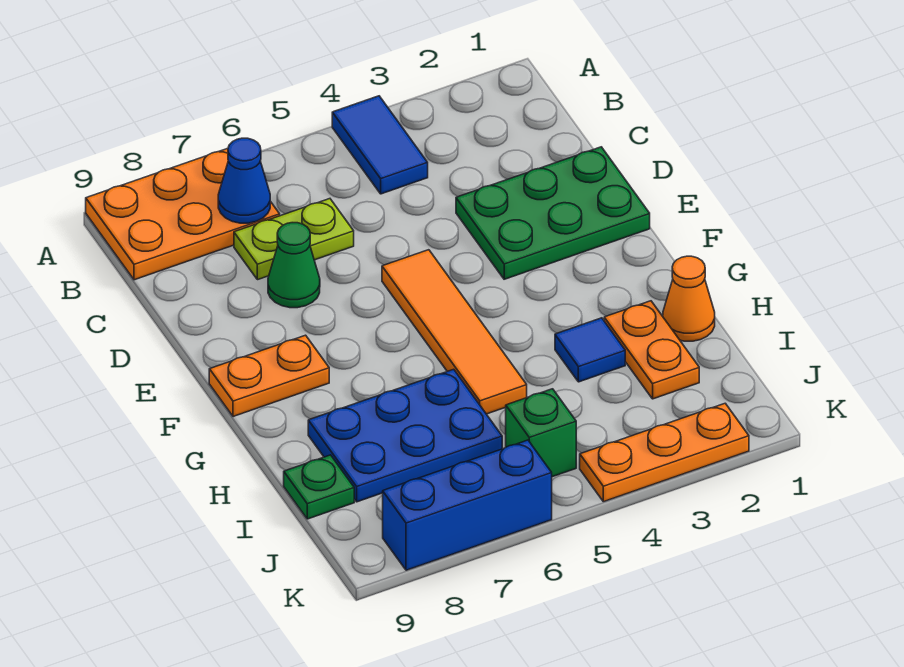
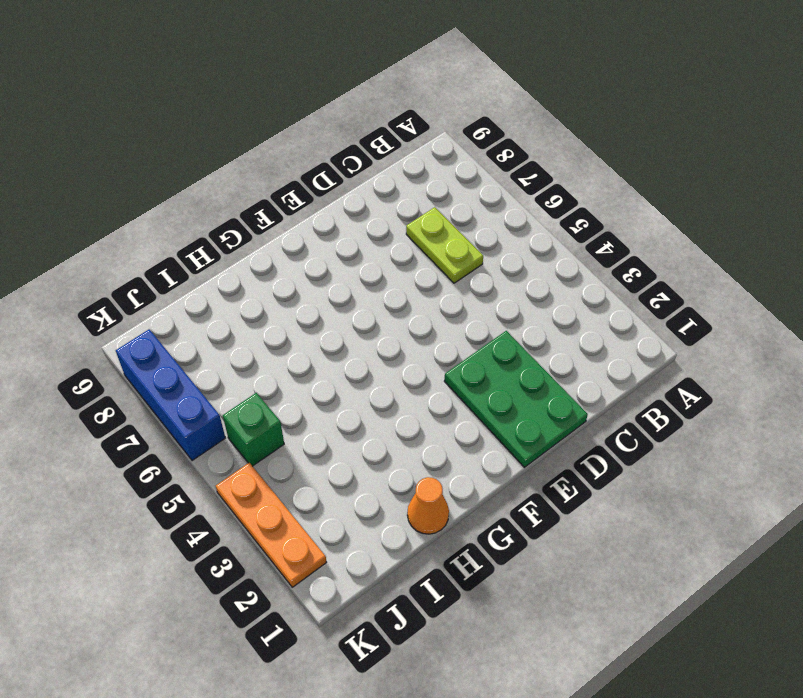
none -> blue tile A4:B4 level 1
none -> orange plate A7:B9 level 1
none -> green cone D7 level 1

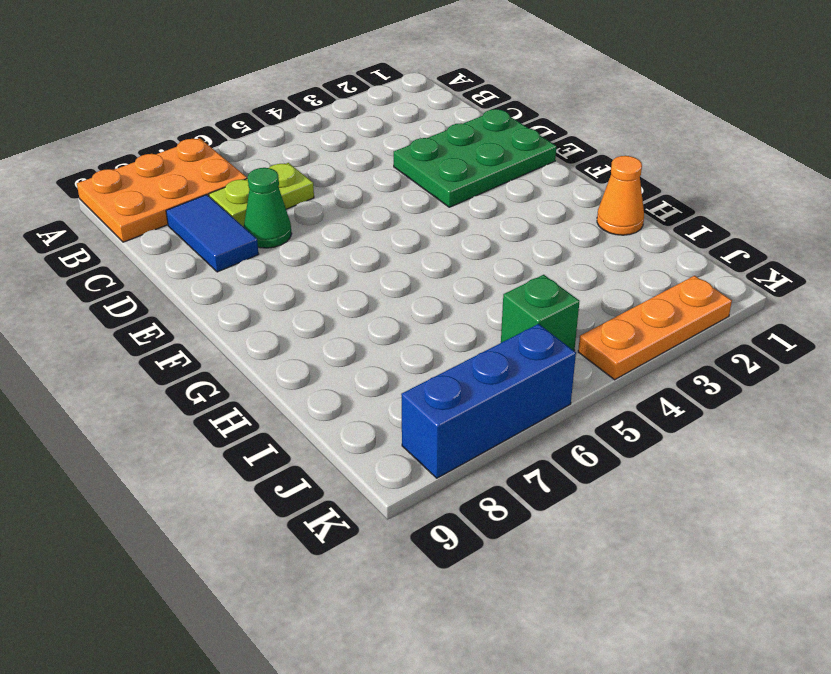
blue tile C8:D8 level 1 -> blue tile A4:B4 level 1
none -> orange tile E5:H5 level 1
none -> orange plate F8:F9 level 1
none -> orange plate H2:I2 level 1

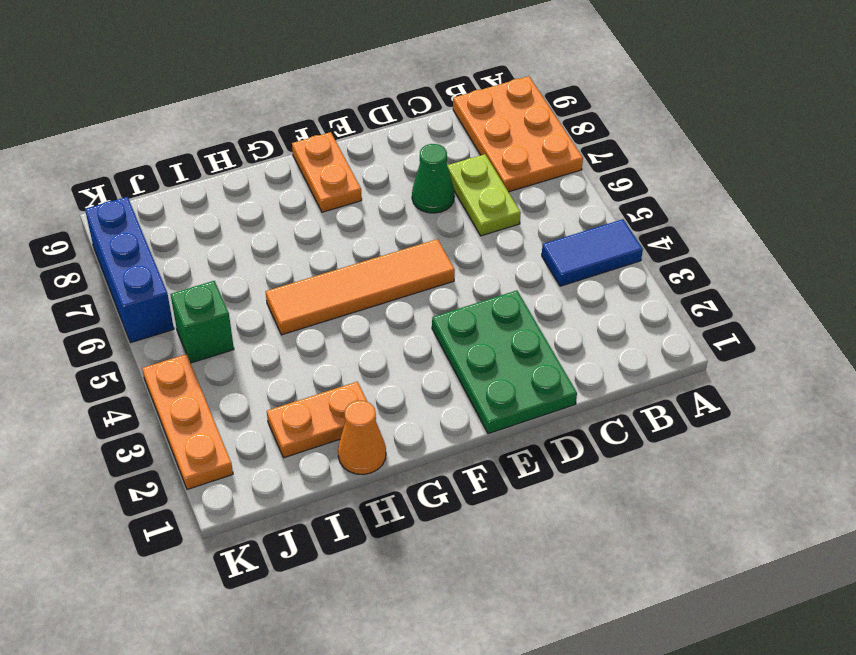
none -> blue tile H3 level 1
none -> blue plate H6:I8 level 1
none -> green plate I9 level 1

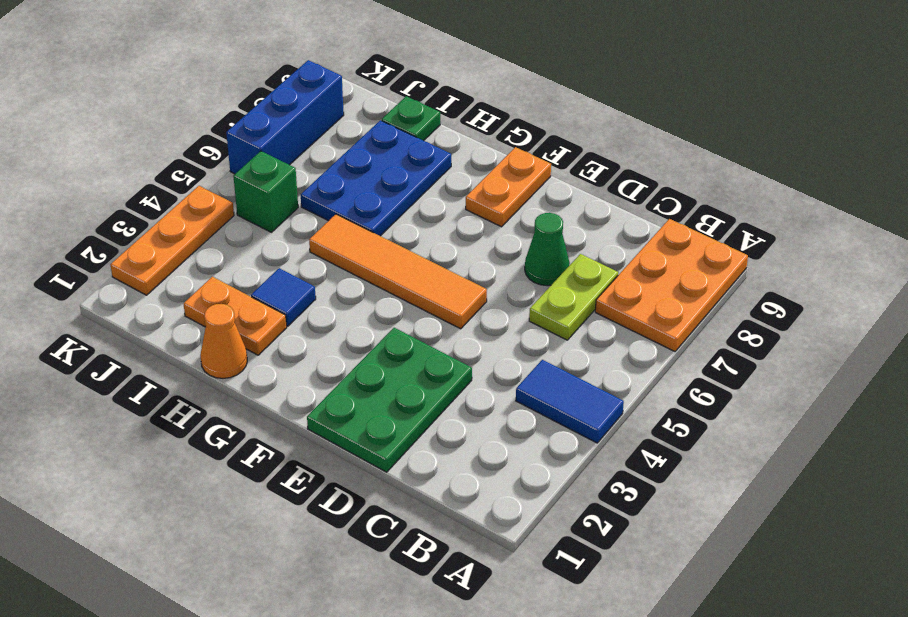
none -> blue cone B7 level 2

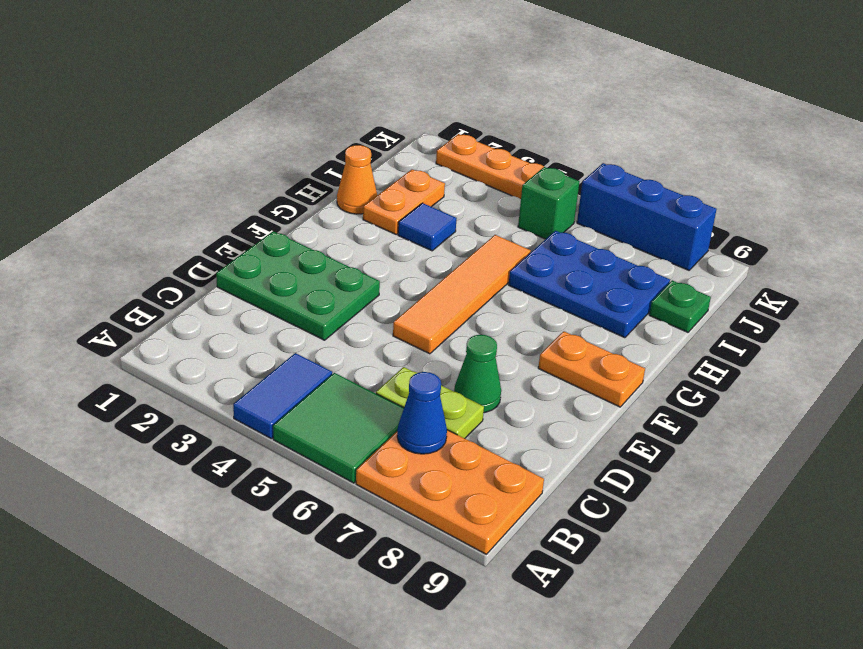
green tile A5:B6 level 1 -> none

